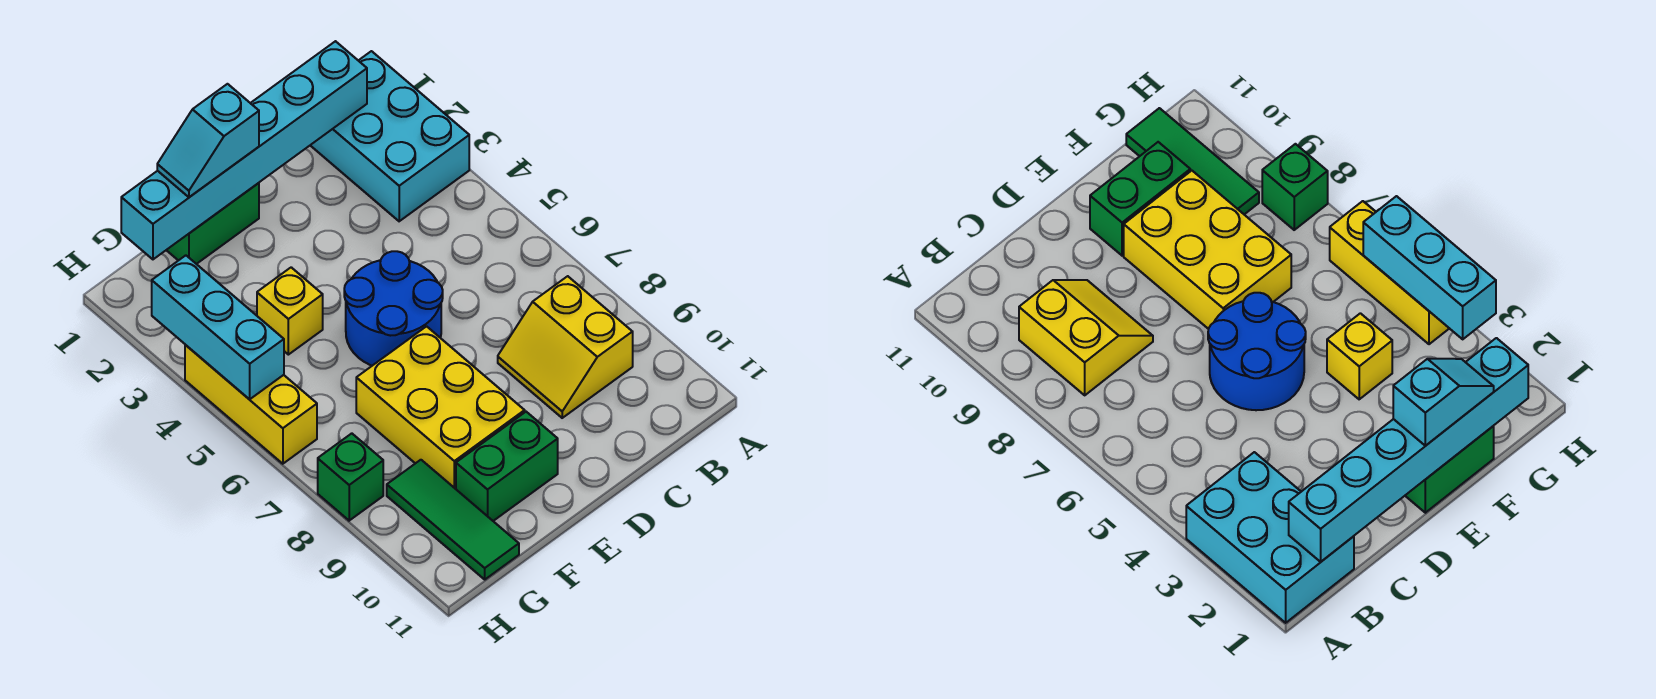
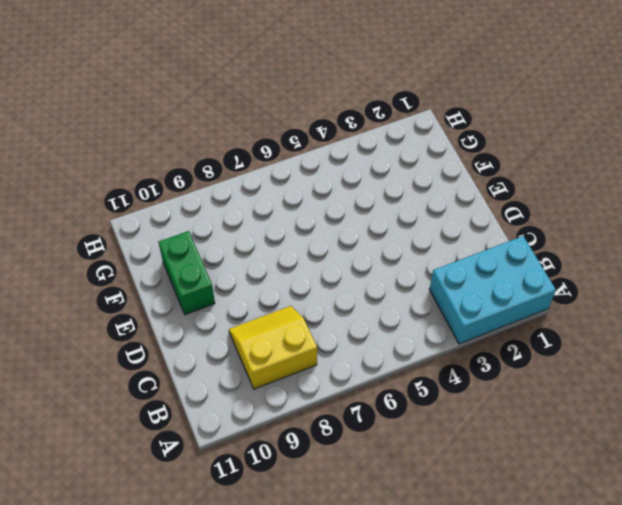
none -> blue round brick D5:E6 level 1
none -> green brick E1:F1 level 1
none -> yellow brick E7:F9 level 1

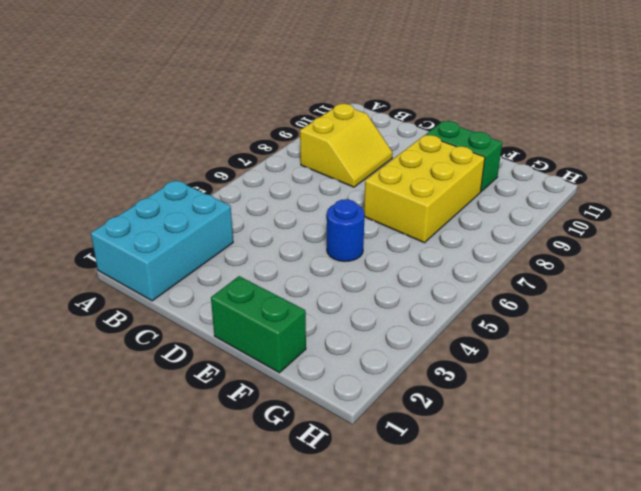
blue round brick E5 level 1 -> blue round brick D5:E6 level 1
none -> yellow brick F4 level 1
none -> green tile G9:G11 level 1
none -> yellow brick H4:H6 level 1

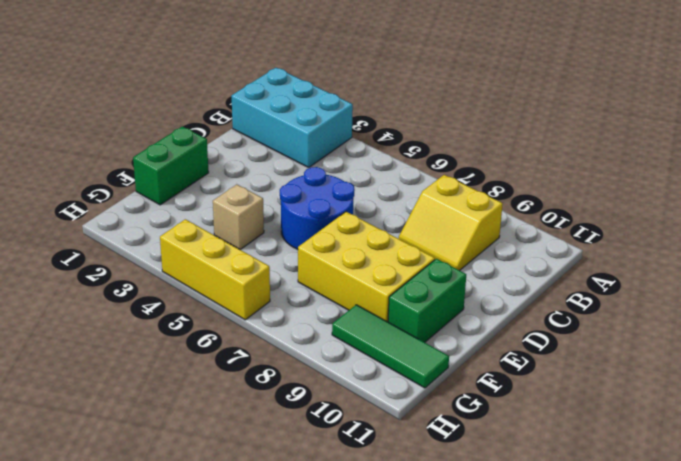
tan brick F4 level 1 -> yellow brick F4 level 1
none -> green brick H8 level 1
none -> cyan brick B1:G1 level 2
none -> cyan brick H3:H5 level 2

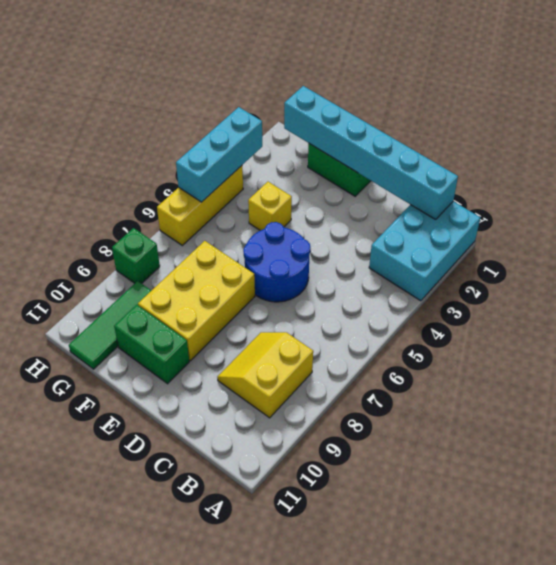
none -> cyan slope E1:F1 level 3 top E

